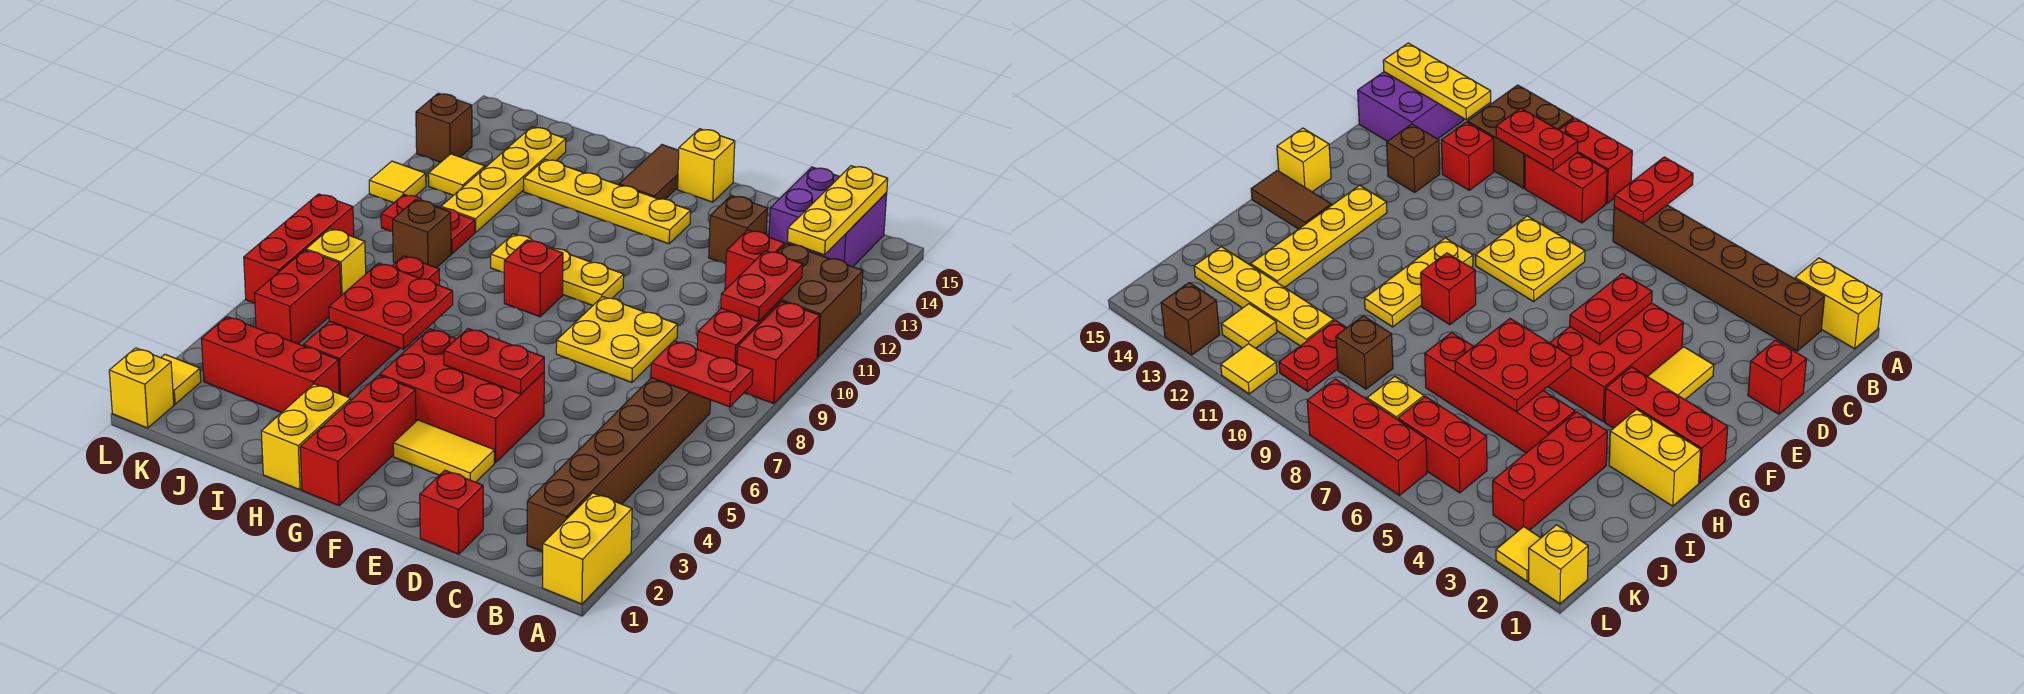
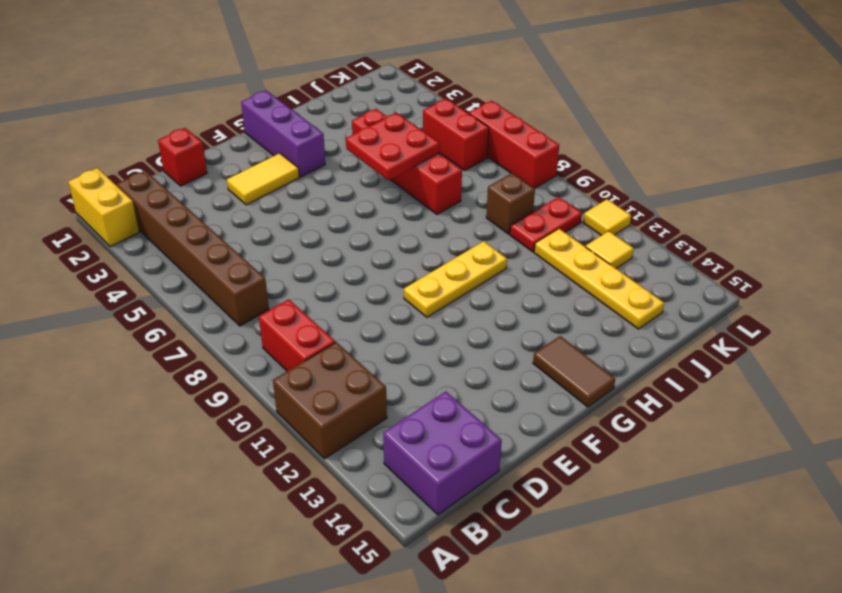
purple brick G1:G3 level 1 -> red brick G1:G3 level 1
none -> red brick A9:A10 level 1
none -> red brick C12 level 1
none -> yellow plate D8:E9 level 1
none -> brown brick D13 level 1

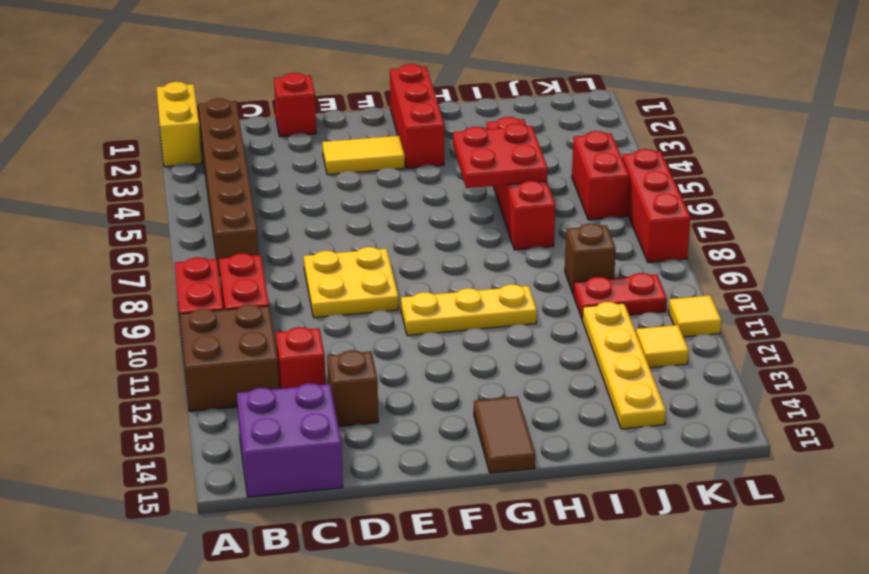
none -> red brick E4:G5 level 1
none -> yellow plate F13:I13 level 1
none -> yellow brick F15 level 1
none -> red brick G9 level 1

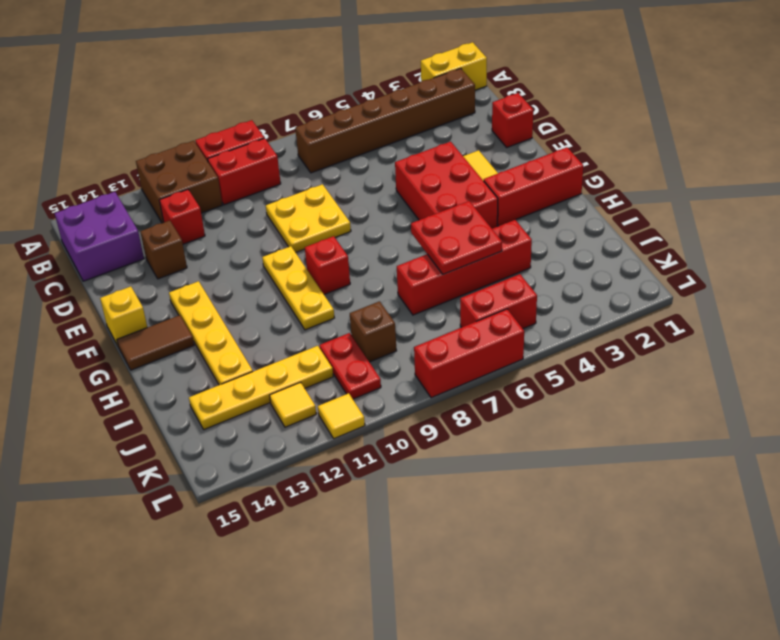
none -> yellow brick H1:H2 level 1
none -> red brick I3:K3 level 1
none -> yellow brick K7 level 1
none -> yellow brick L1 level 1

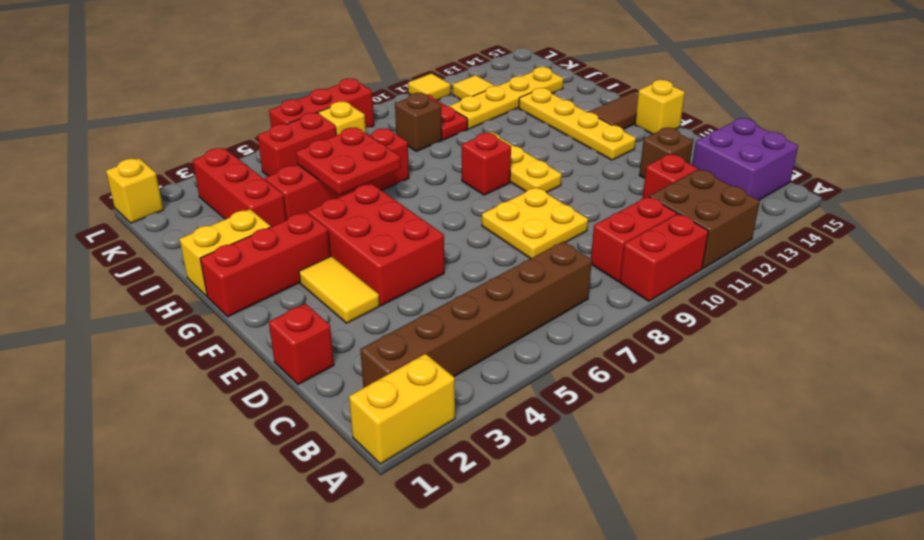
none -> yellow tile L2 level 1
none -> brown brick L13 level 1
none -> red plate A7:B7 level 2
none -> red plate B10:B11 level 2

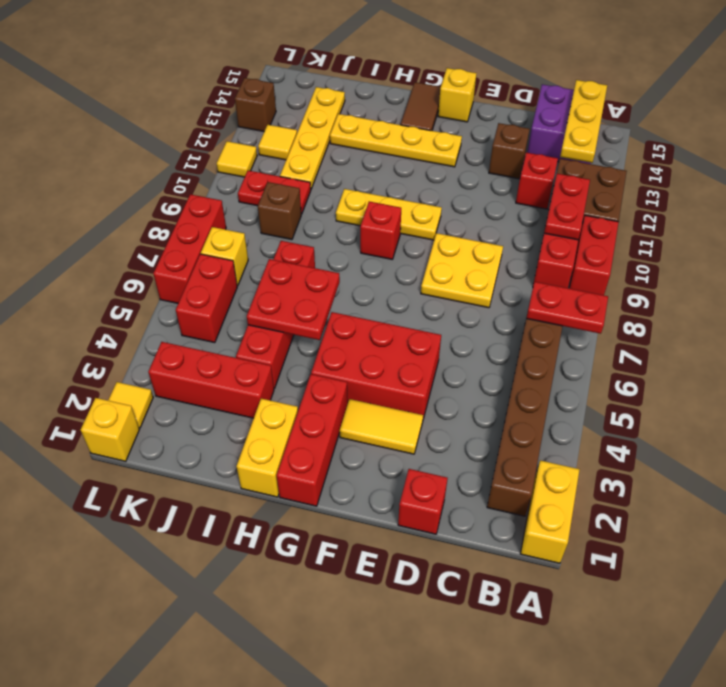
none -> red plate E5:F5 level 2

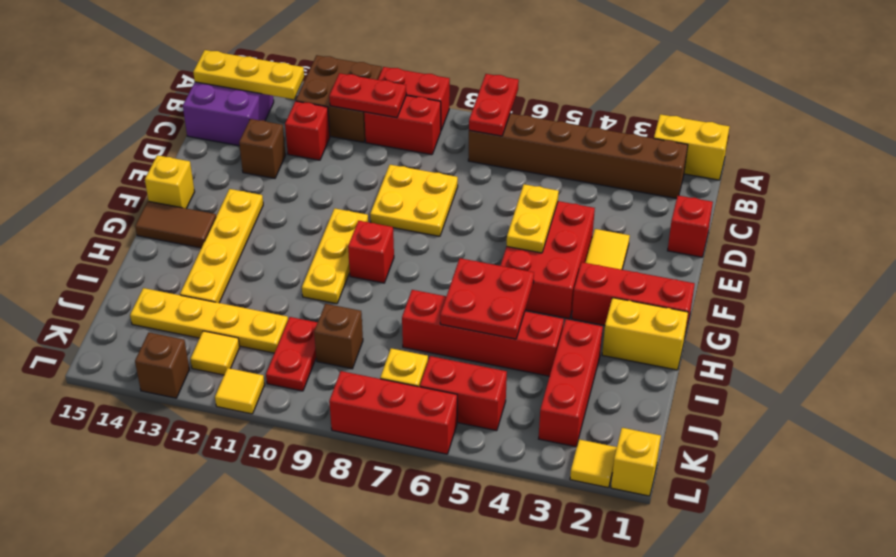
yellow plate E5:F5 level 2 -> red plate E5:F5 level 2

